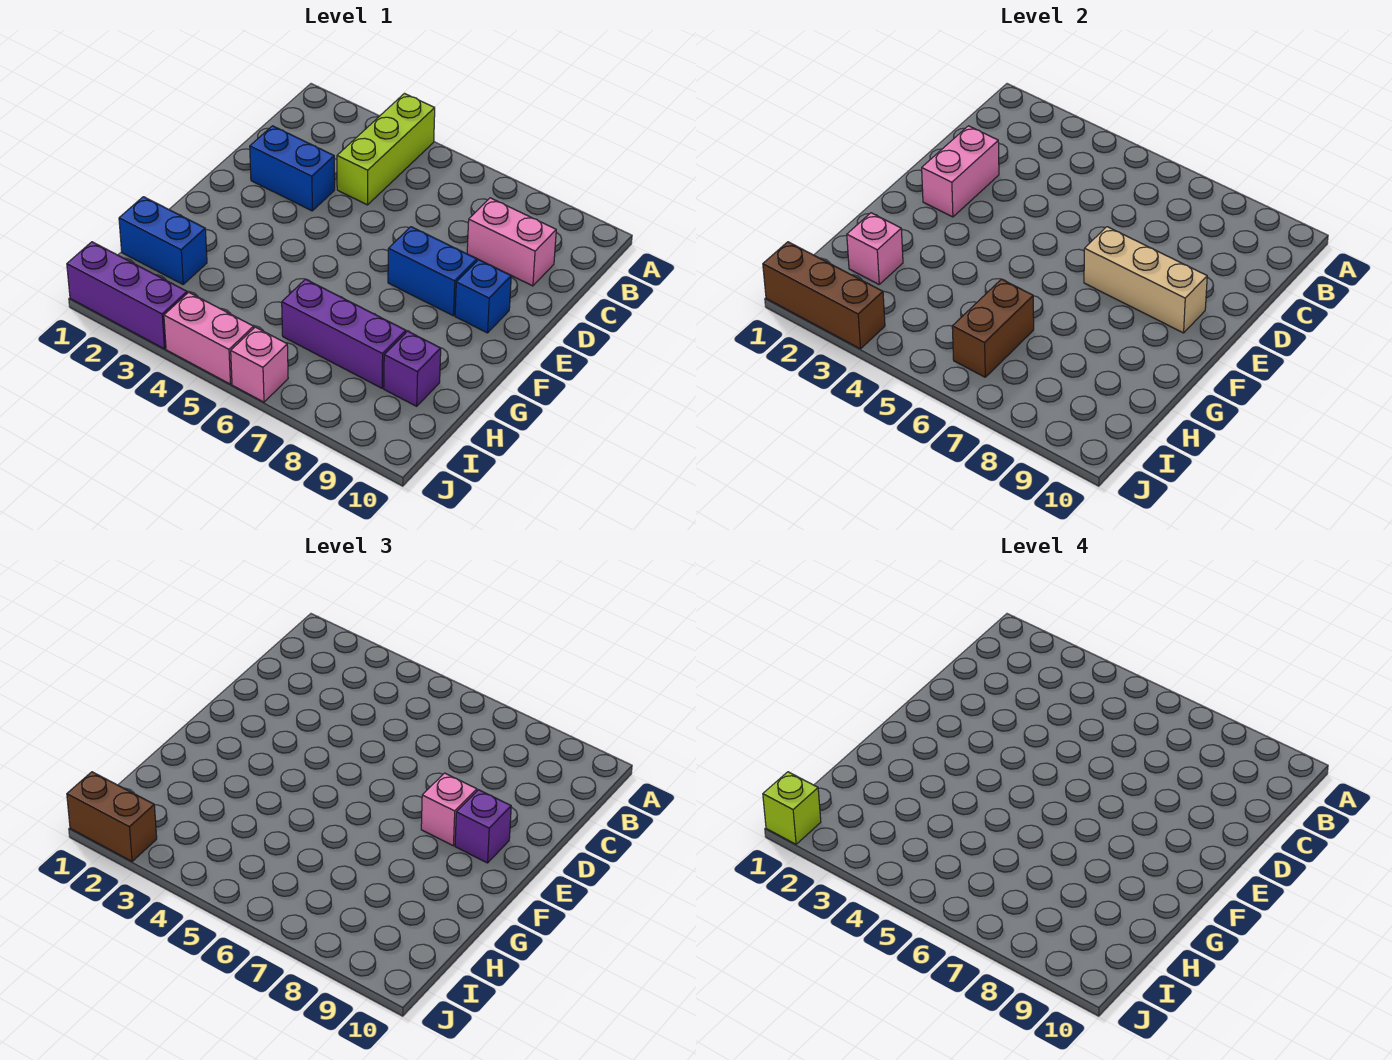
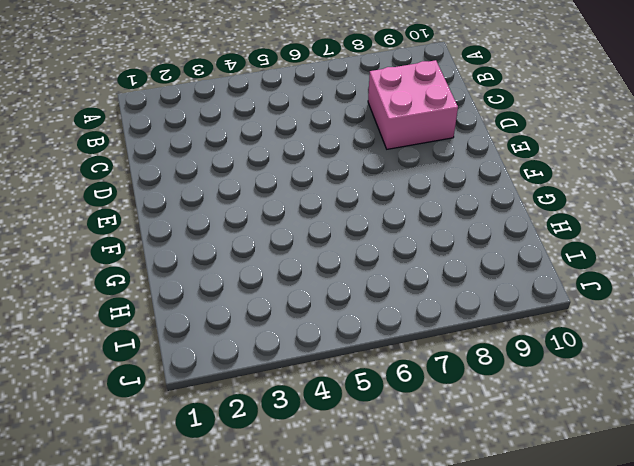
pink brick C8:D9 level 1 -> pink brick C8:C9 level 1
none -> lime brick A4:C4 level 1
none -> blue brick D2:D3 level 1
none -> blue brick E7:E8 level 1

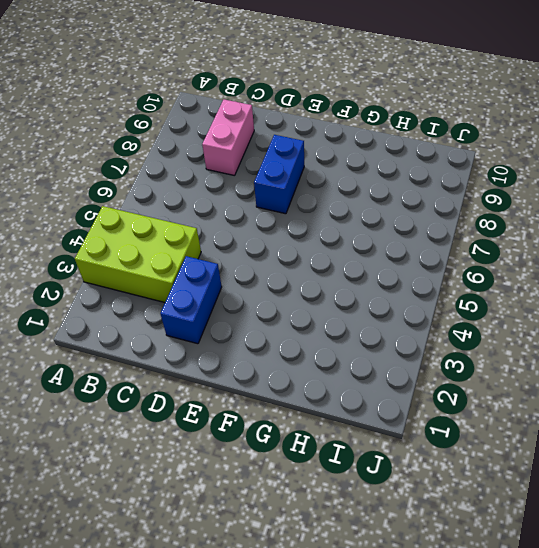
lime brick A3:C4 level 1 -> lime brick A4:C4 level 1
none -> blue brick E9 level 1
none -> blue brick H1:H2 level 1
none -> purple brick H6:H8 level 1

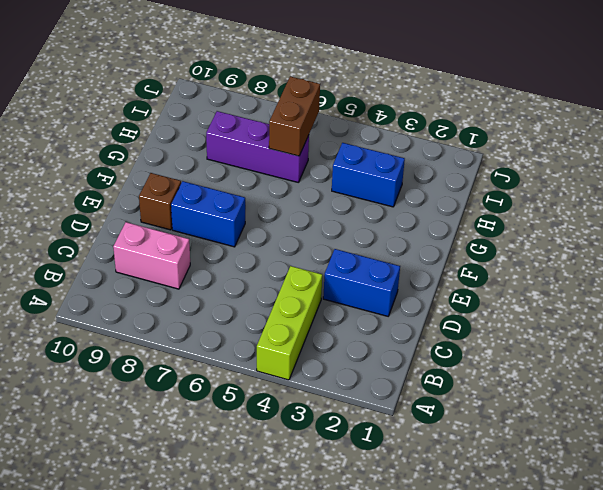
brown brick E9 level 1 -> blue brick E9 level 1
blue brick H3:H4 level 1 -> blue brick H1:H2 level 1
none -> purple brick H9 level 1
none -> purple brick J1:J3 level 1
none -> pink brick J4:J5 level 1

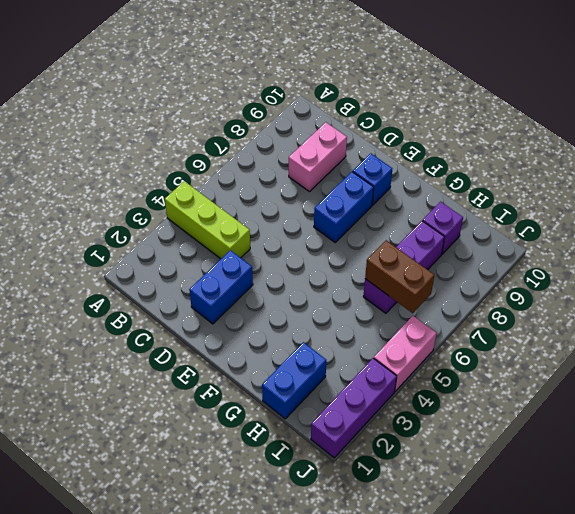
none -> pink brick J6 level 1
none -> pink brick D2:E2 level 2
none -> tan brick E7:E9 level 2

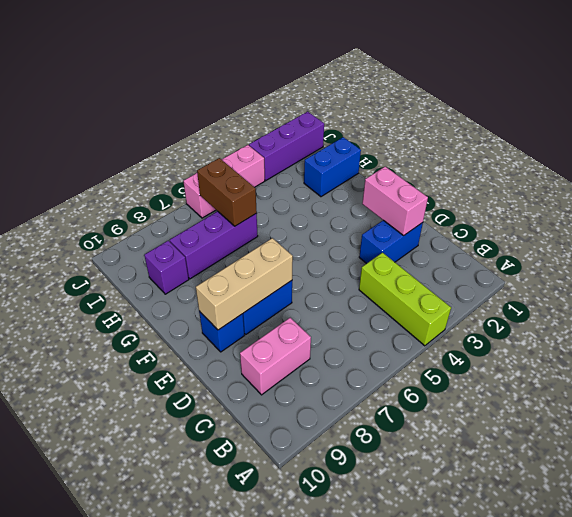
none -> pink brick H2 level 2
none -> brown brick J1:J3 level 2
none -> pink brick E8 level 3

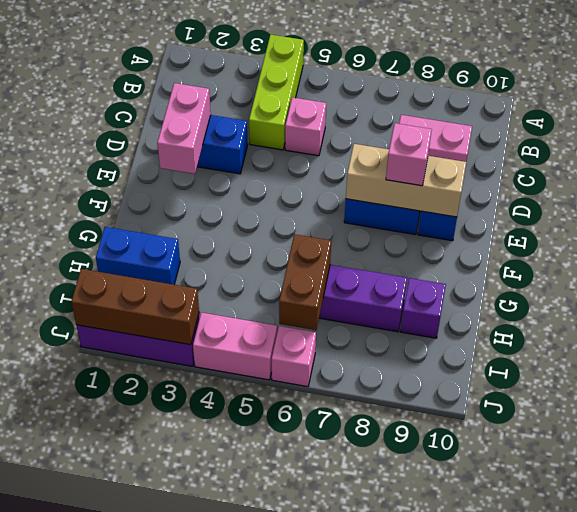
pink brick C5 level 1 -> pink brick H2 level 2
none -> purple brick E9 level 3
none -> brown brick J1:J2 level 3
none -> lime brick J1 level 4

